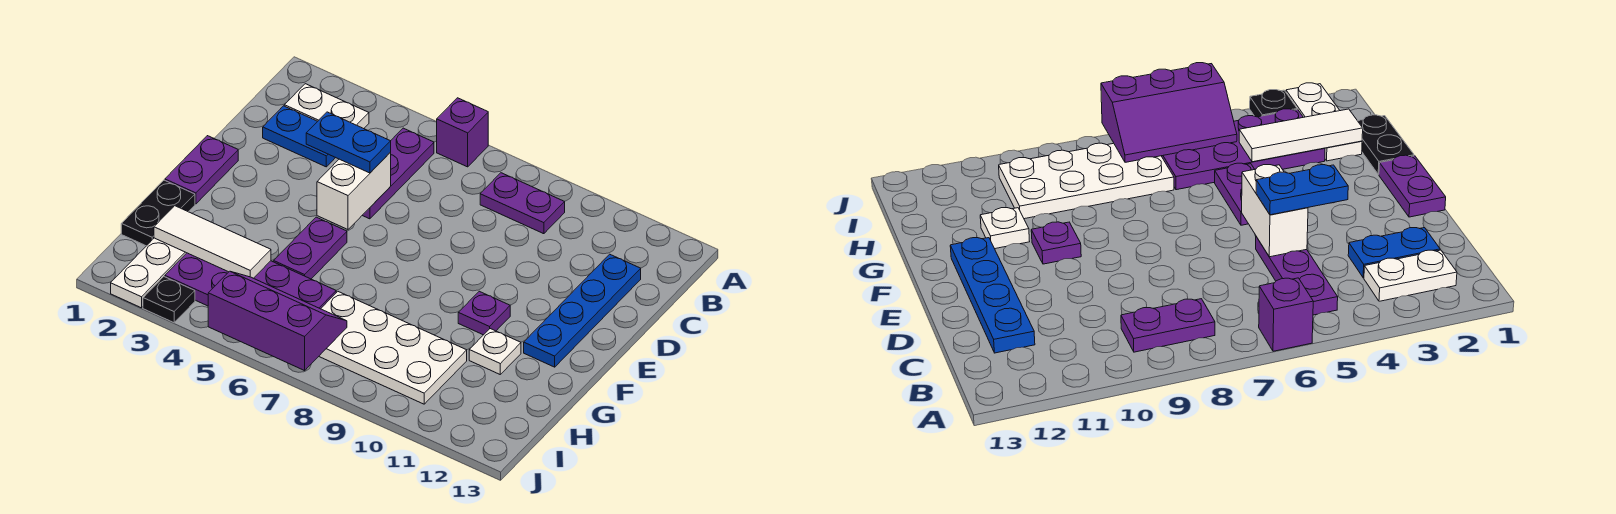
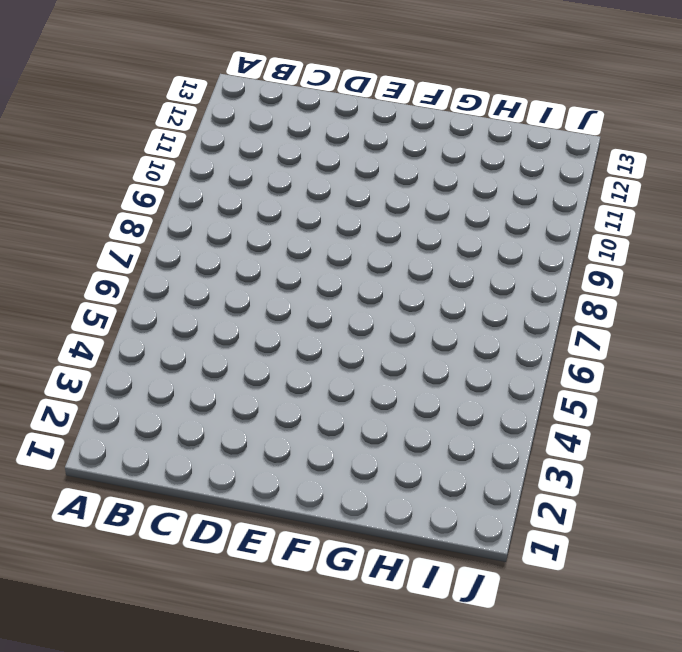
none -> purple brick A6 level 1
none -> white plate B2:B3 level 1
none -> purple plate B5:D5 level 1

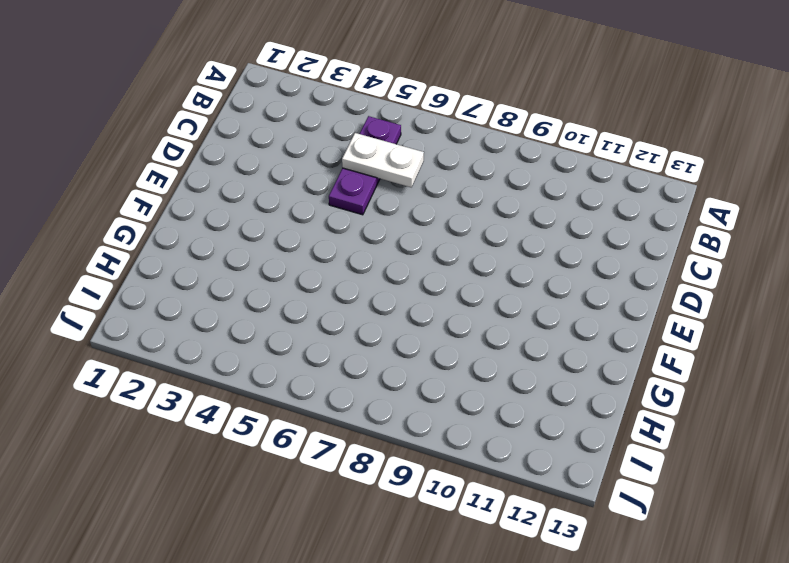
white plate C5:C6 level 2 -> white plate B2:B3 level 1
none -> purple brick A6 level 1
none -> purple plate B8:B9 level 1
none -> blue plate C2:C3 level 1

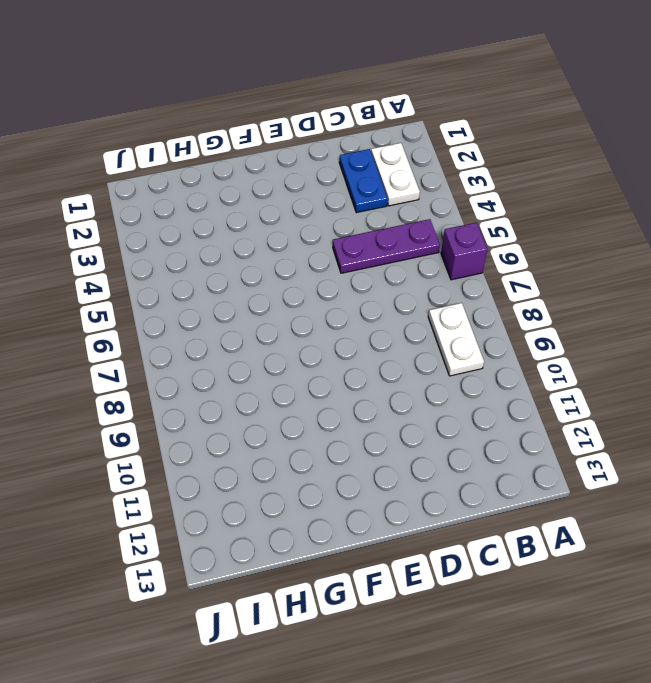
white plate B8:B9 level 1 -> purple plate B8:B9 level 1
none -> blue plate C12:F12 level 1
none -> purple plate E1:F1 level 1
none -> purple plate F5:G5 level 1

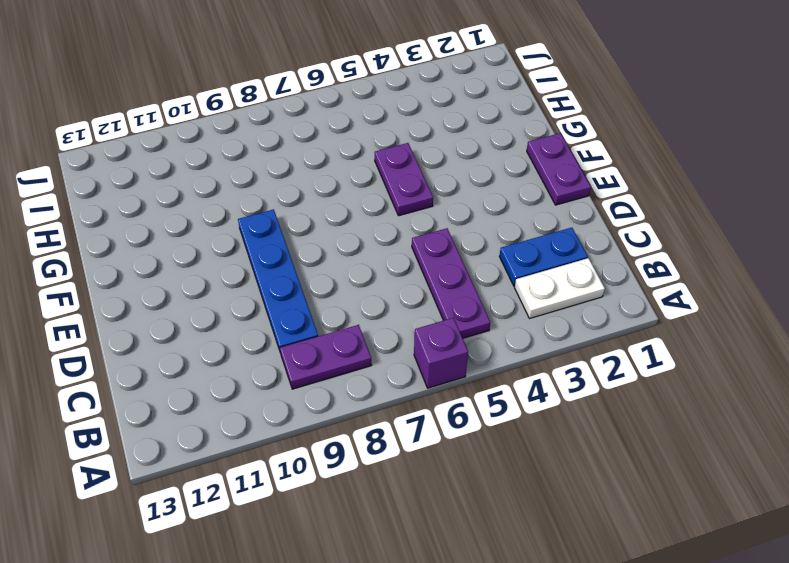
blue plate C9:F9 level 1 -> blue plate C12:F12 level 1
none -> purple plate F10 level 1
none -> black plate G1:H1 level 1
none -> white plate G11 level 1

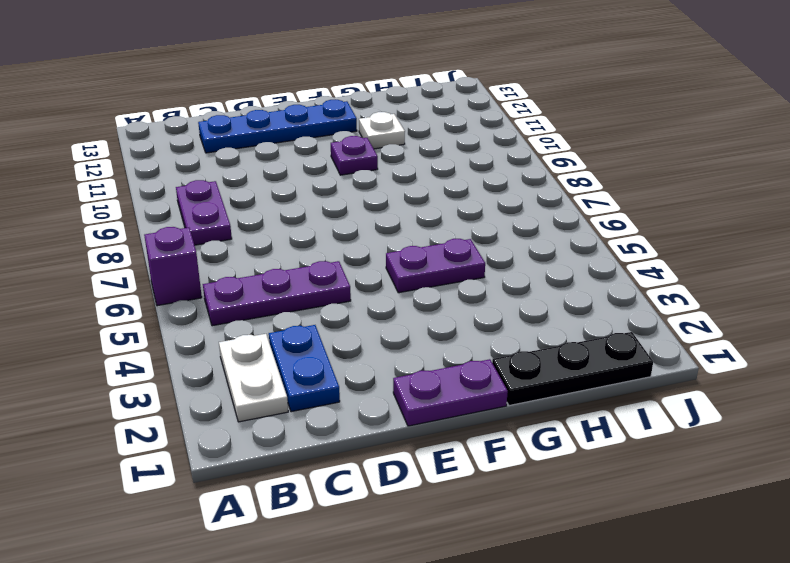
black plate G1:I1 level 1 -> black plate G1:H1 level 1
none -> white plate H2:J2 level 1
none -> purple plate H3:I6 level 1
none -> white plate H7:I10 level 1

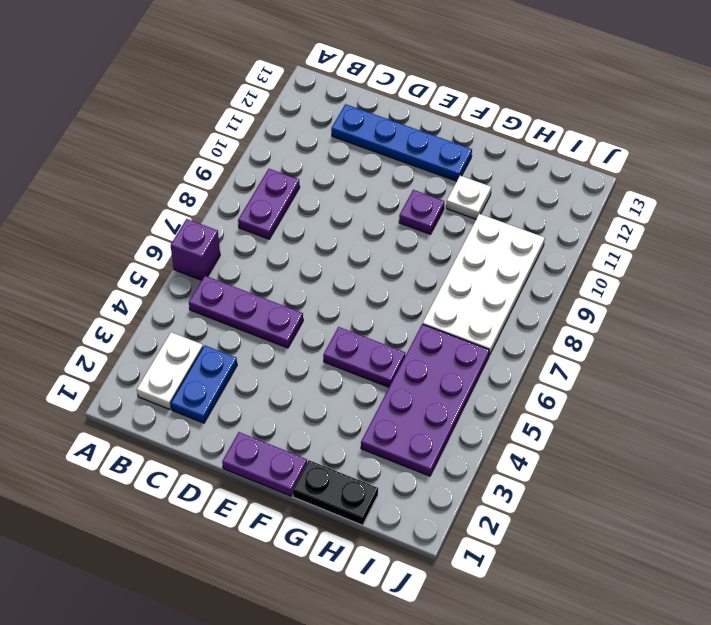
none -> white plate H2:J2 level 1
none -> black plate J3 level 1
none -> white brick D5:E5 level 2

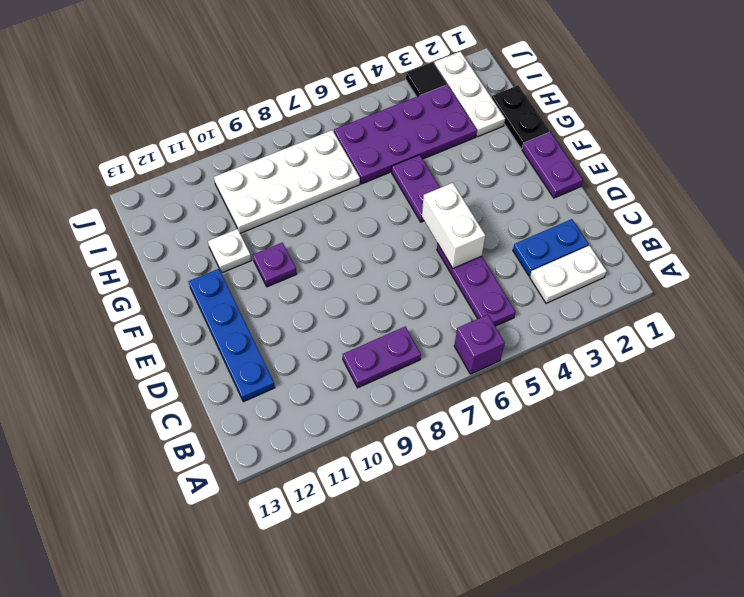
black tile J3 level 1 -> black plate J3 level 1
none -> white tile H2:H4 level 2
none -> purple slope I5:J7 level 2 top J
none -> blue plate D4:D5 level 3

